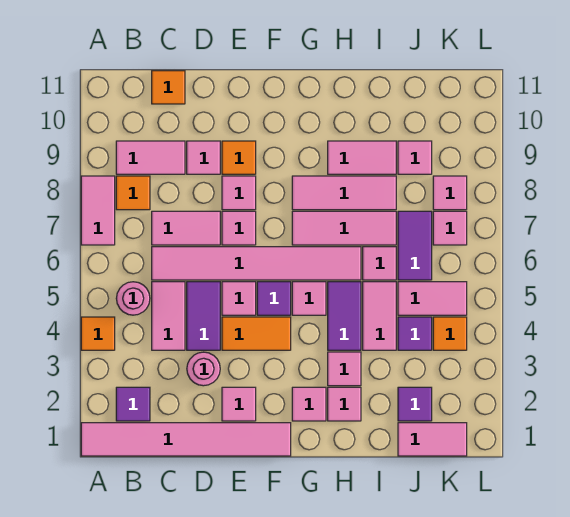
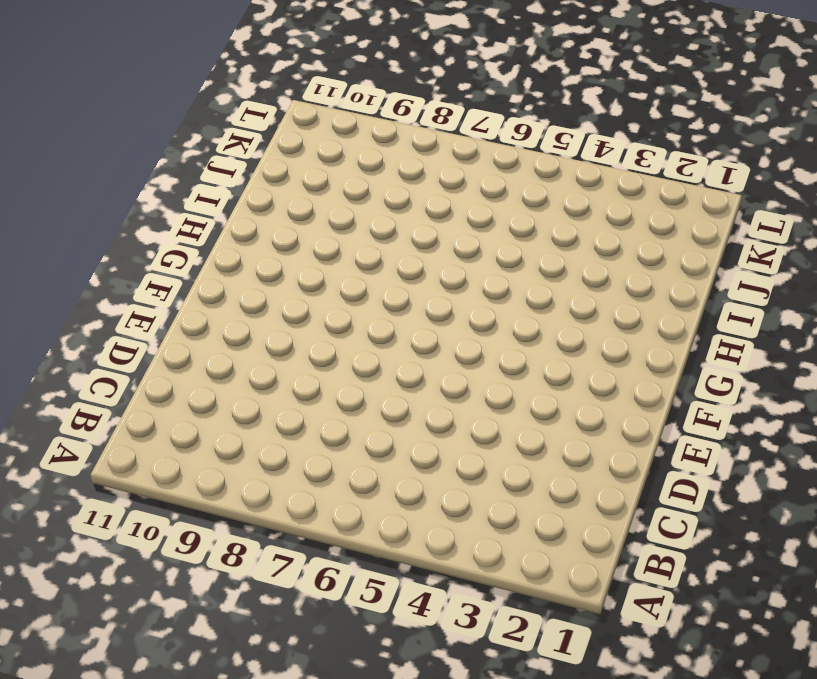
none -> pink tile A1:F1 level 1
none -> orange tile A4 level 1
none -> pink tile A7:A8 level 1
none -> purple tile B2 level 1

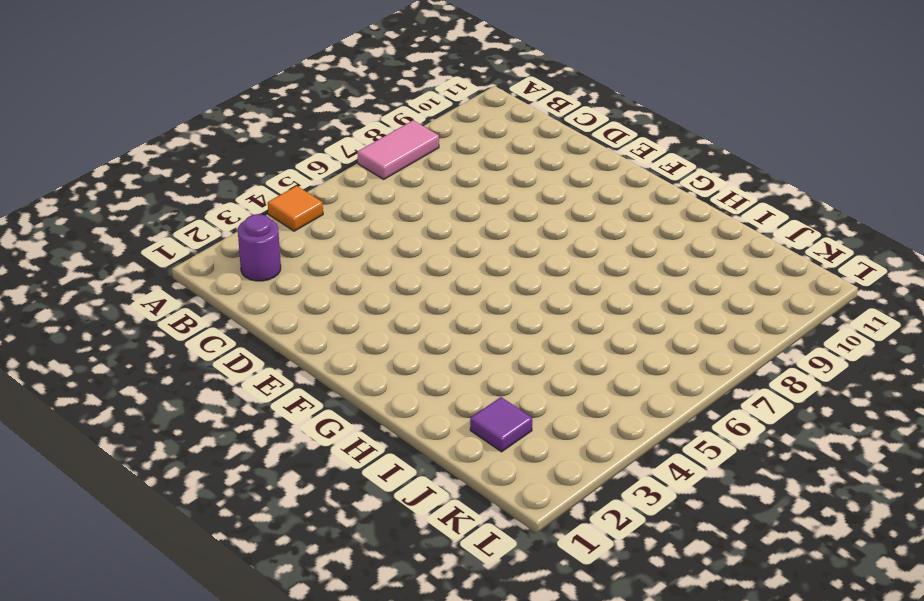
purple round brick B2 level 1 -> purple tile B2 level 1
none -> pink tile A1:F1 level 1
none -> pink round brick B5 level 1
none -> orange tile B8 level 1
none -> pink tile B9:C9 level 1

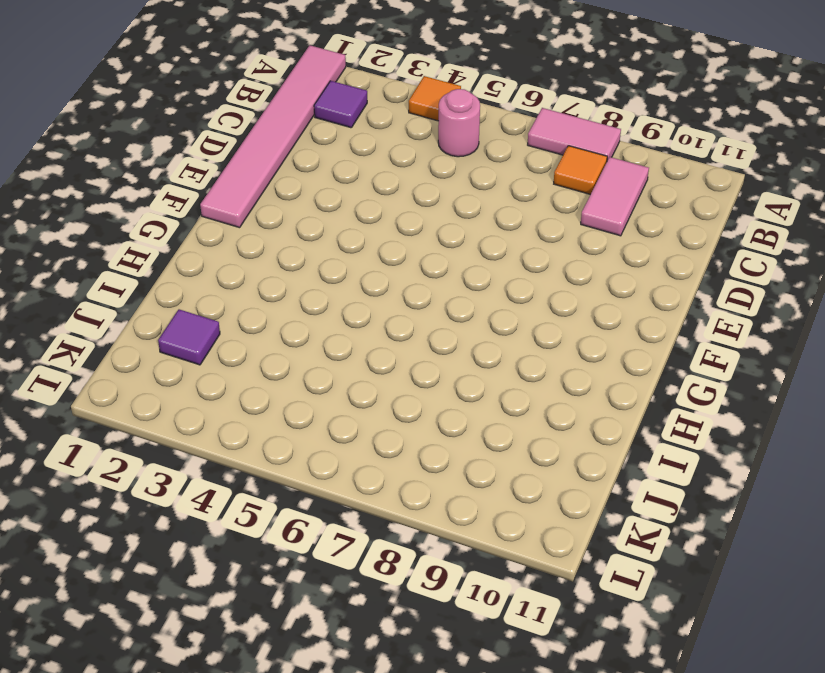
none -> pink tile C4:C5 level 1
none -> pink tile C6:H6 level 1
none -> pink tile C7:D7 level 1
none -> orange tile C11 level 1

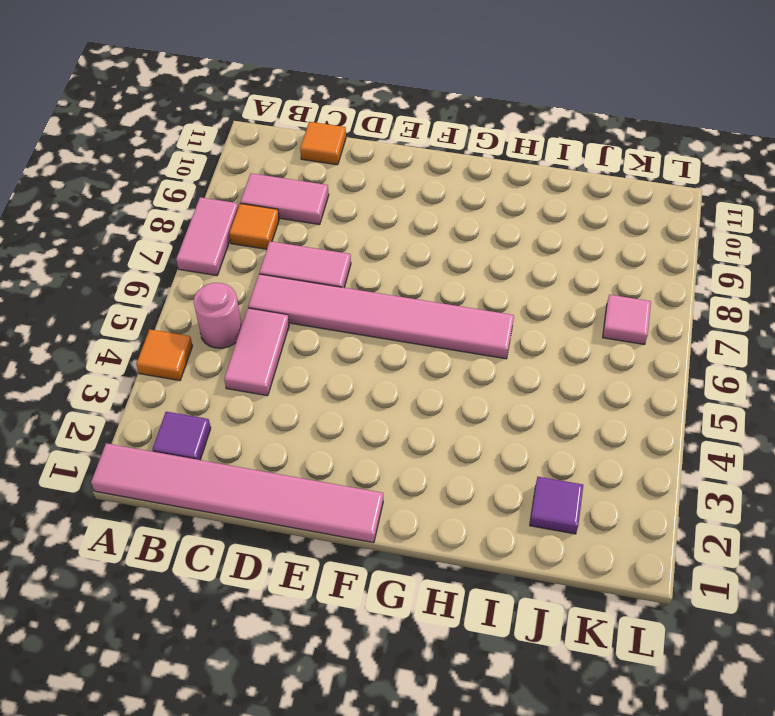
none -> pink round brick D3 level 1
none -> purple tile D4:D5 level 1
none -> pink tile D9 level 1
none -> pink tile E2 level 1

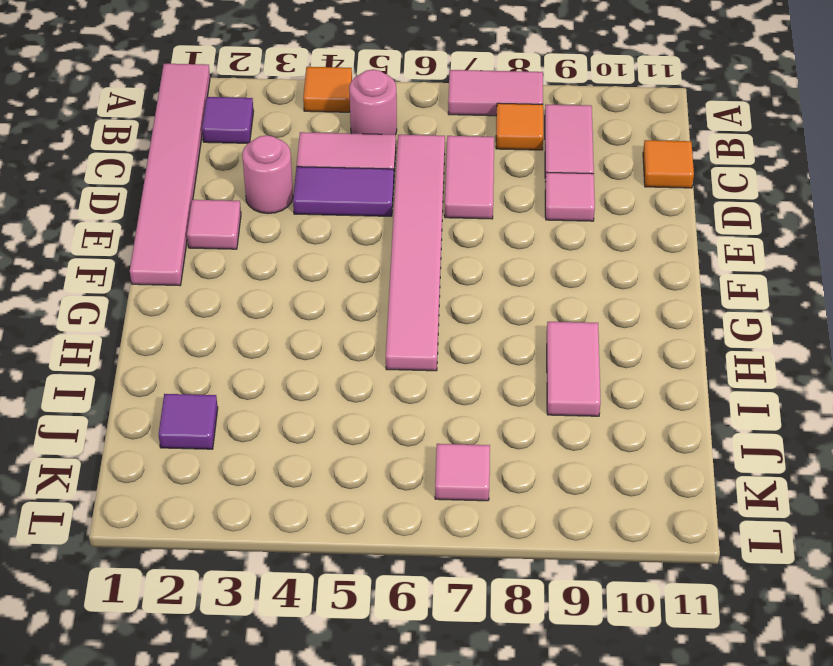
none -> orange tile E4:F4 level 1
none -> pink tile E5 level 1
none -> pink tile E7 level 1
none -> pink tile E8 level 1

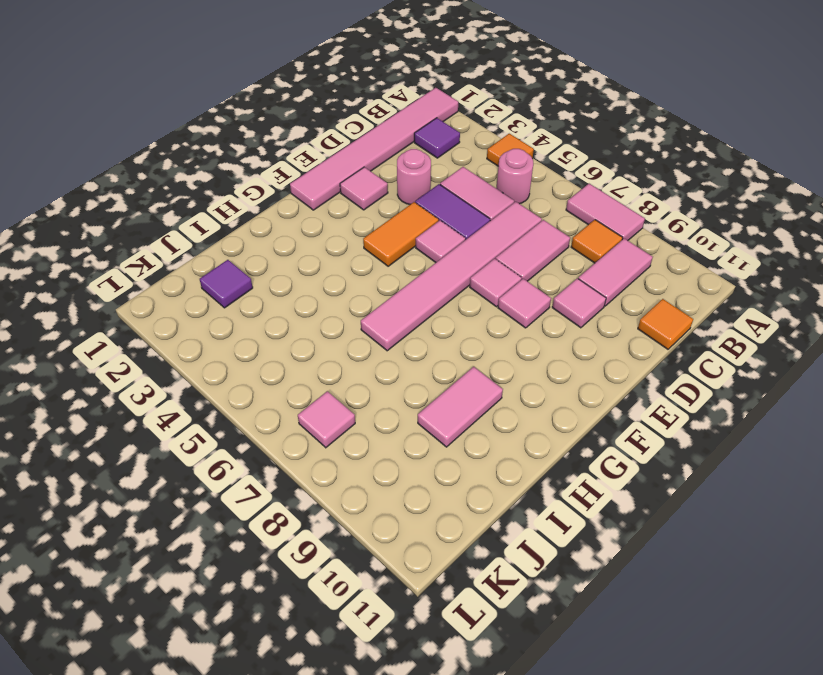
none -> orange tile E9 level 1
none -> purple tile F5 level 1
none -> pink tile G2 level 1
none -> pink tile G5 level 1

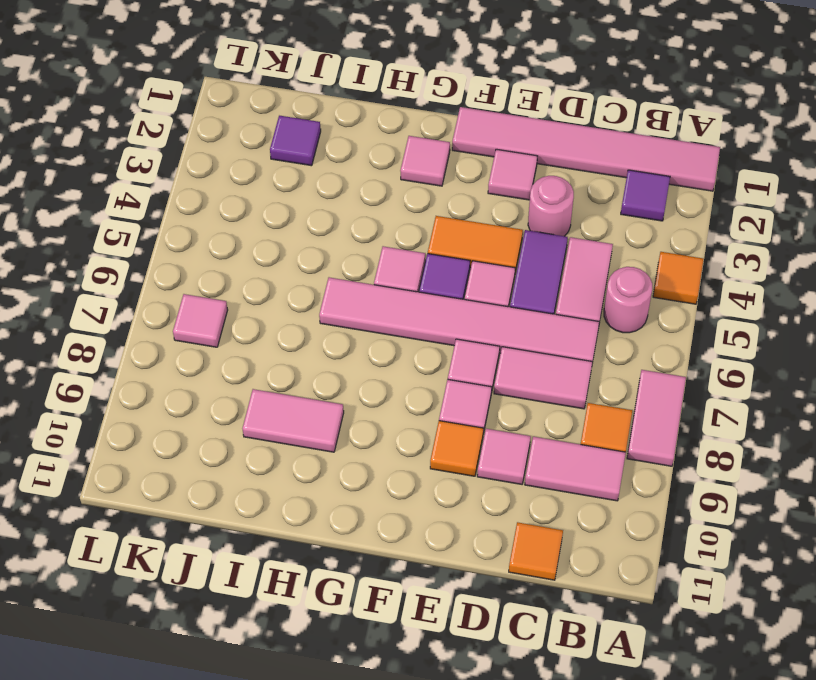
none -> pink tile G7:I7 level 1
none -> pink tile G8:I8 level 1
none -> pink tile H2 level 1
none -> pink tile H3 level 1

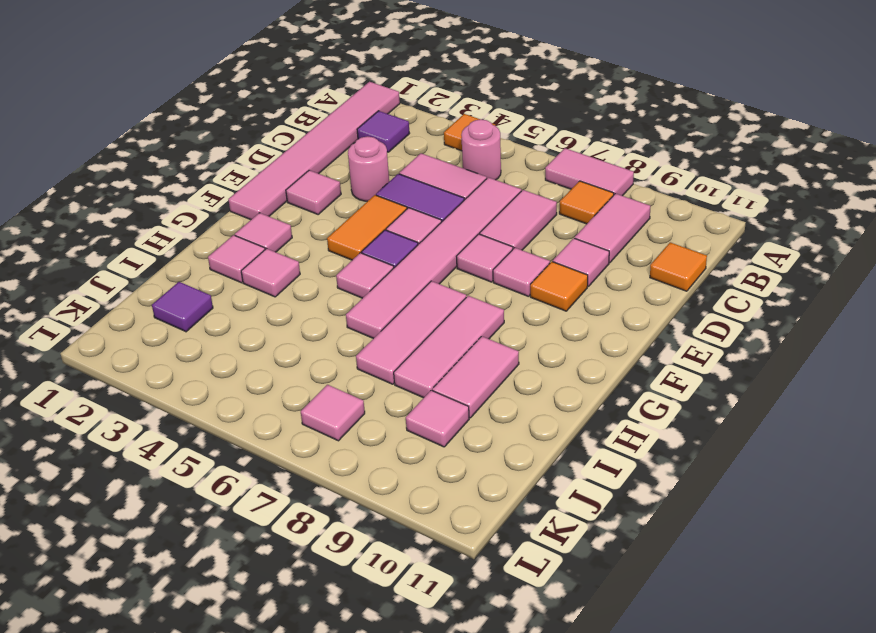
none -> purple tile H4:H5 level 1
none -> pink tile I4:I5 level 1
none -> pink tile I6 level 1
none -> pink tile J1:K1 level 1

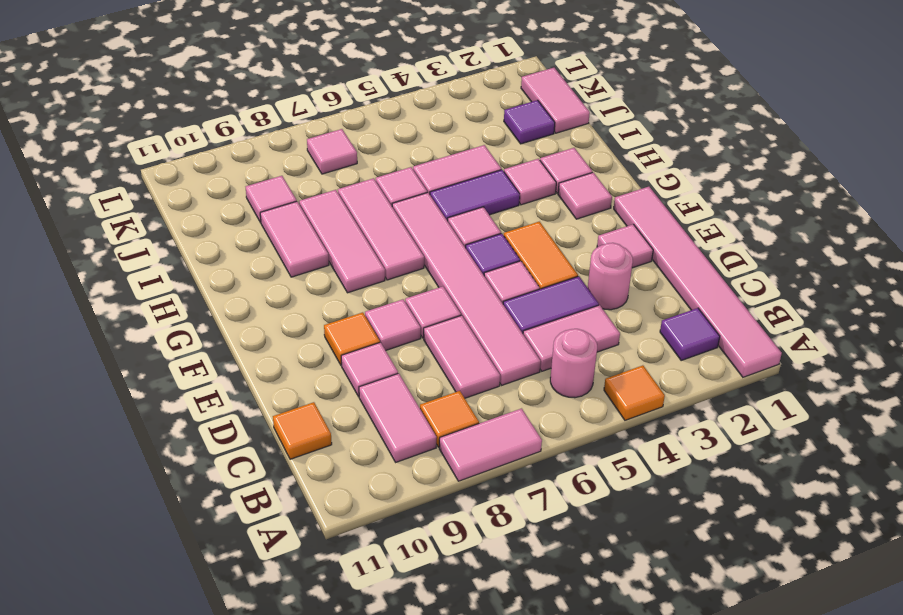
none -> purple tile J4 level 1
none -> pink tile J5:K5 level 1
none -> purple tile J6:J7 level 1
none -> orange tile K4 level 1

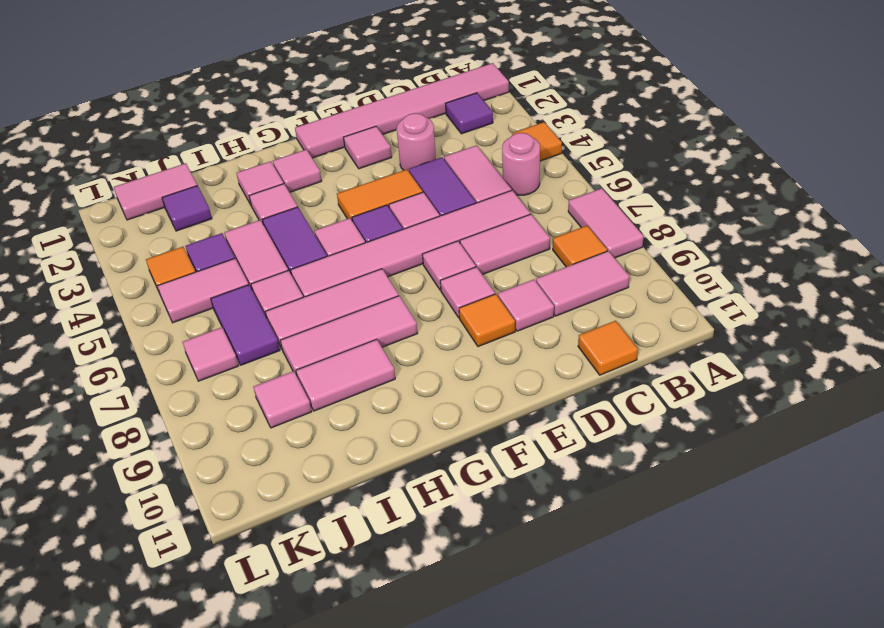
none -> pink tile K8 level 1

